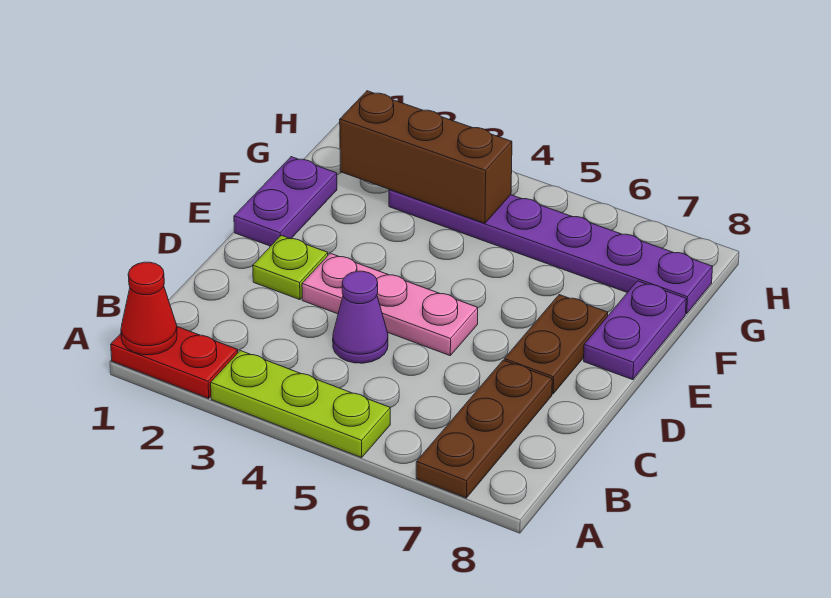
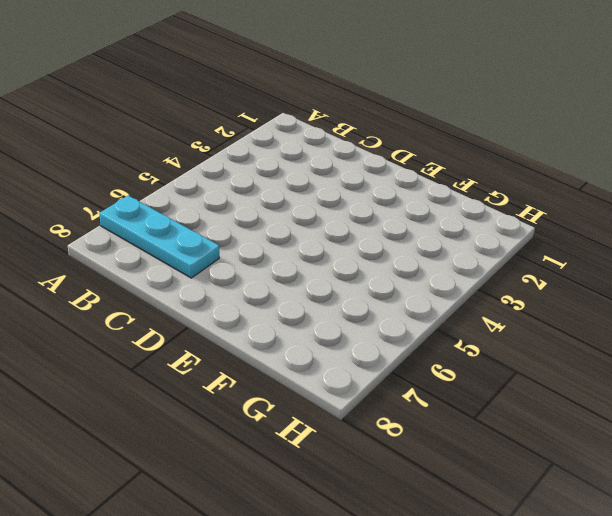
cyan plate A7:C7 level 1 -> brown plate A7:C7 level 1
none -> red plate A1:A2 level 1
none -> lime plate A3:A5 level 1
none -> purple cone C4 level 1

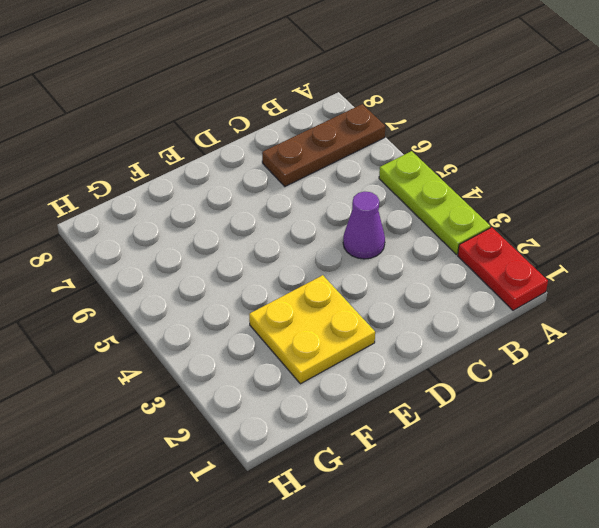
yellow plate E2:F3 level 1 -> none
none -> lime plate D2 level 1
none -> pink plate D3:D5 level 1
none -> brown plate D7:E7 level 1

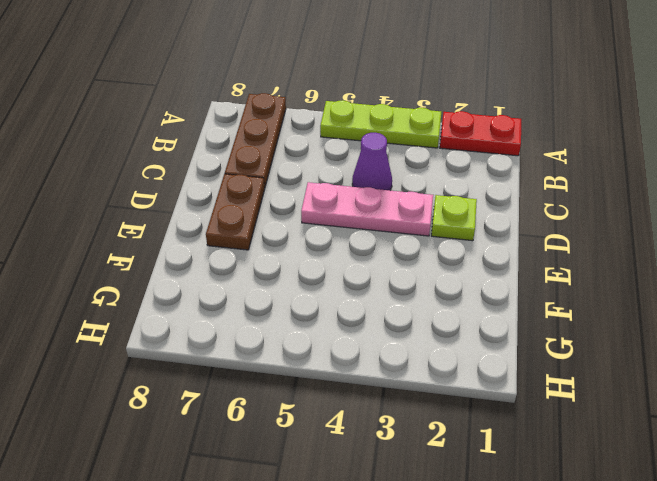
none -> purple plate E1:F1 level 1
none -> purple plate E8:F8 level 1
none -> purple plate G3:G8 level 1

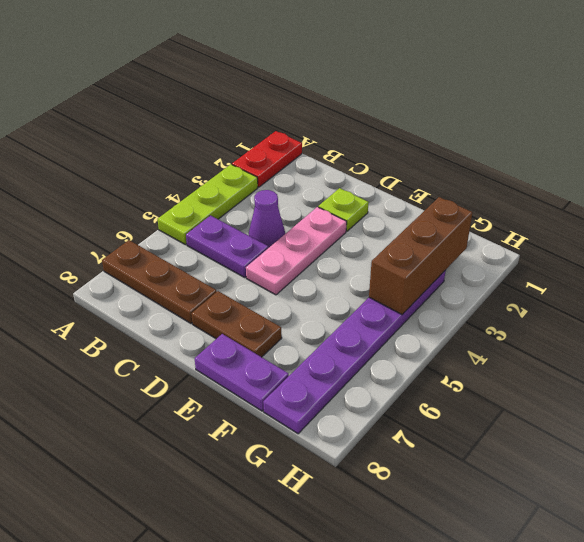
purple plate B5:C5 level 1 -> purple plate E1:F1 level 1
none -> red cone A1 level 2

